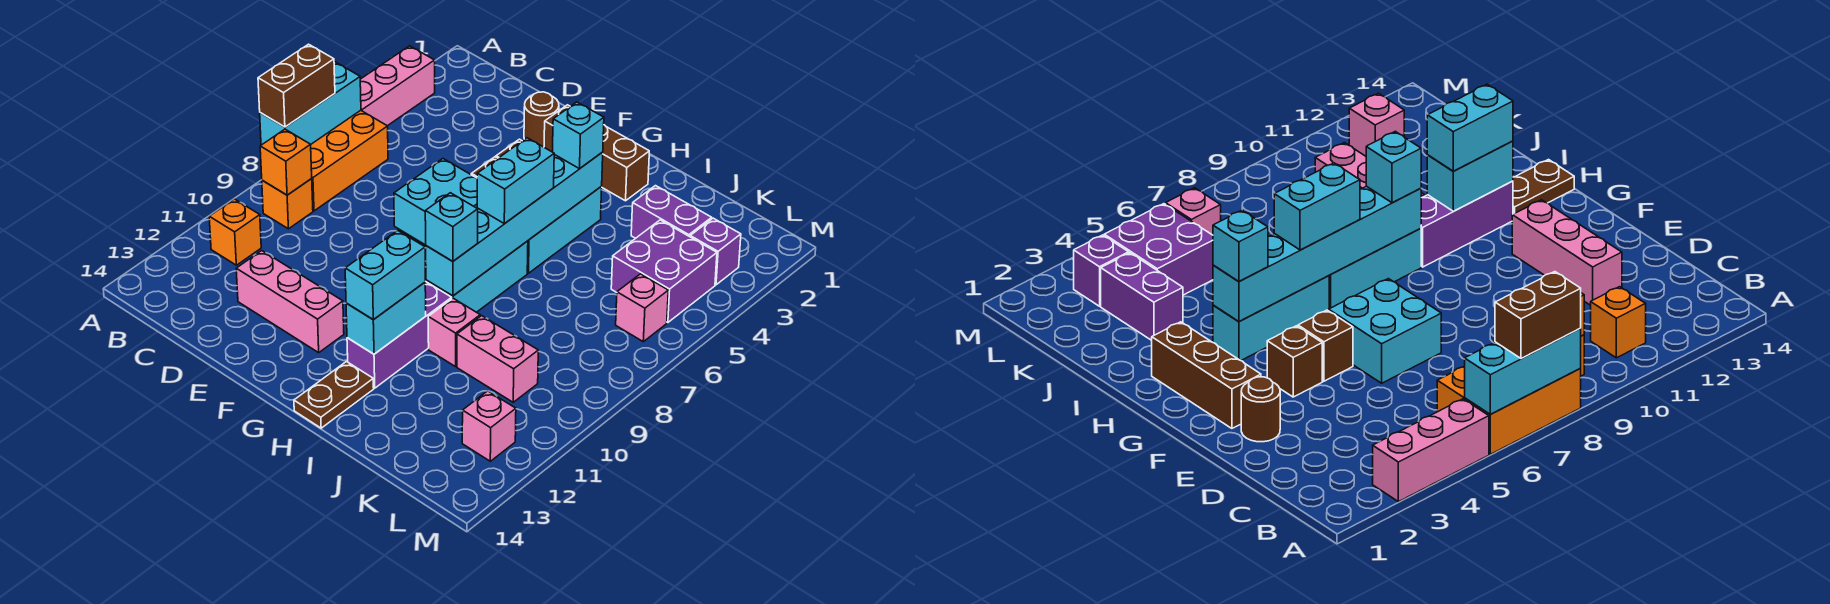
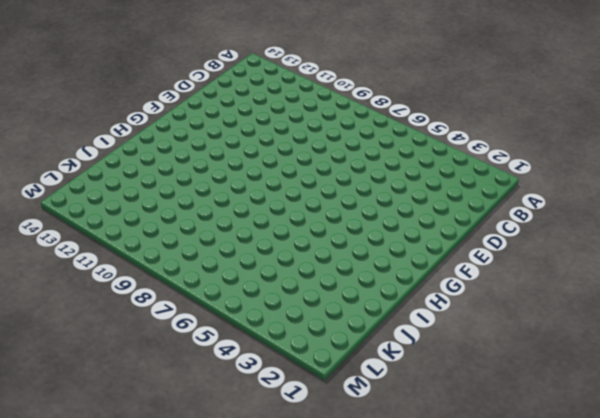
none -> pink brick A3:A5 level 1
none -> orange brick A6:B8 level 1
none -> orange brick B9 level 1
none -> orange brick B11 level 1

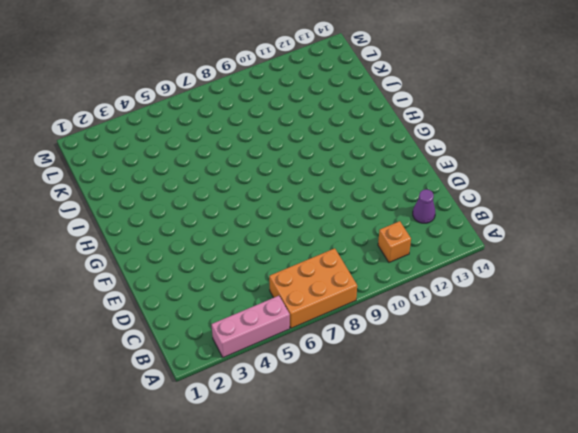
purple cone C13 level 1 -> none
none -> orange brick B9 level 1
none -> pink brick D12:F12 level 1
none -> brown round brick E2 level 1
none -> cyan brick E6:F7 level 1

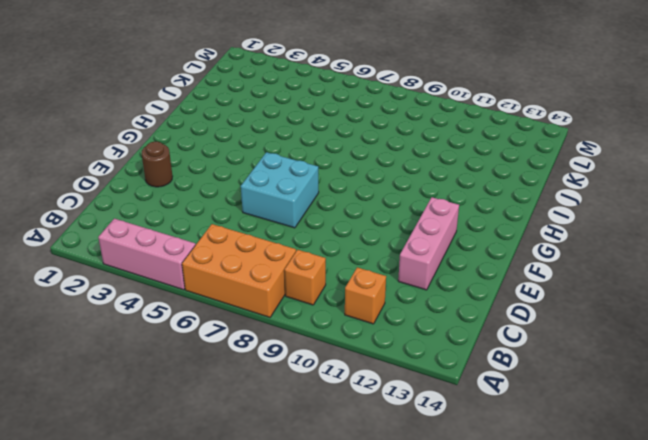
none -> brown brick F2:H2 level 1
none -> brown brick F4 level 1
none -> brown brick F5 level 1
none -> cyan brick H4:H6 level 1

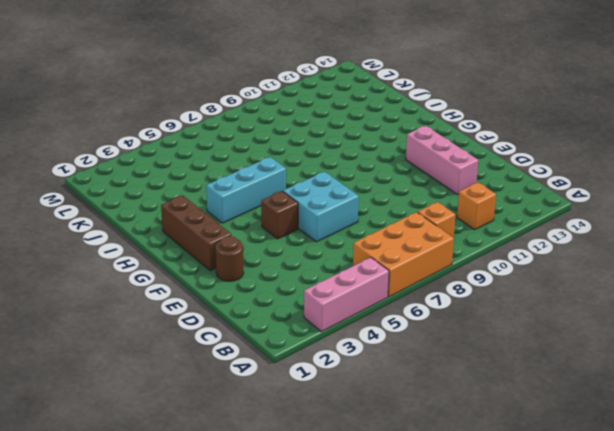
none -> brown brick F4 level 1
none -> cyan brick H7:H9 level 1
none -> purple brick H10:H12 level 1
none -> brown plate H13:H14 level 1

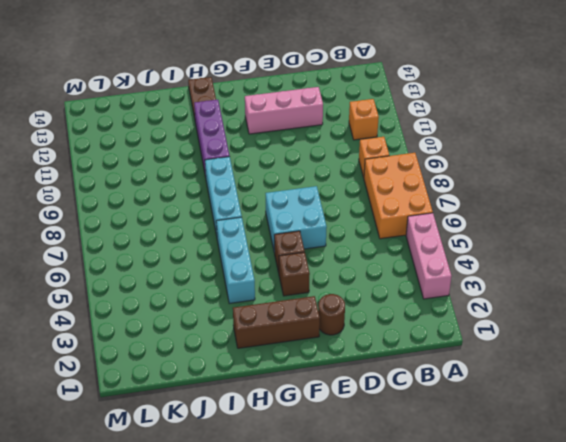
none -> pink brick I10 level 1
none -> purple brick J3:K3 level 1
none -> pink brick J10:K10 level 1
none -> purple brick K4:L5 level 1

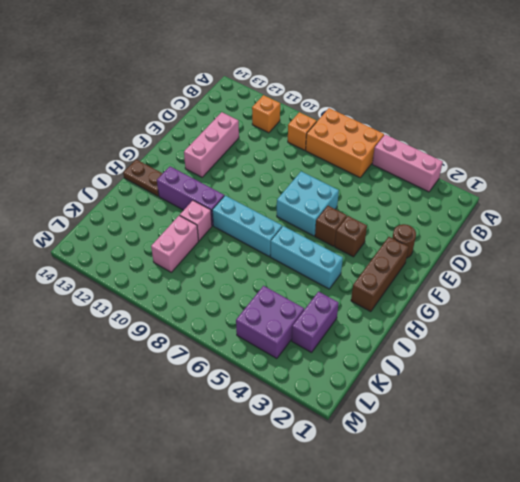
none -> purple brick L3 level 1
none -> pink brick L6 level 1
none -> pink brick L12 level 1
none -> cyan brick A6:A8 level 2

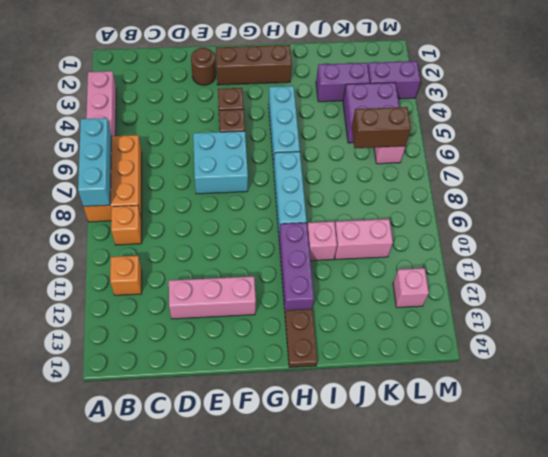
brown brick K6:L6 level 2 -> brown brick A7:A8 level 3
purple brick L3:M3 level 1 -> purple brick L3 level 1
none -> orange brick B9 level 2
none -> cyan brick H4:H9 level 2
none -> cyan brick H11:H12 level 2
none -> cyan brick H4 level 3

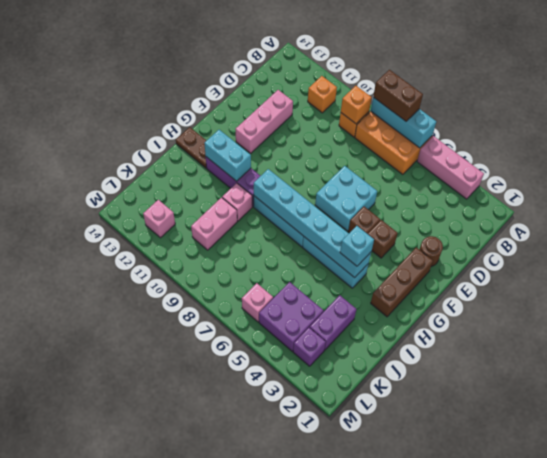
none -> cyan brick H6:H7 level 3
none -> cyan brick H9 level 3
none -> cyan brick H11:H12 level 3

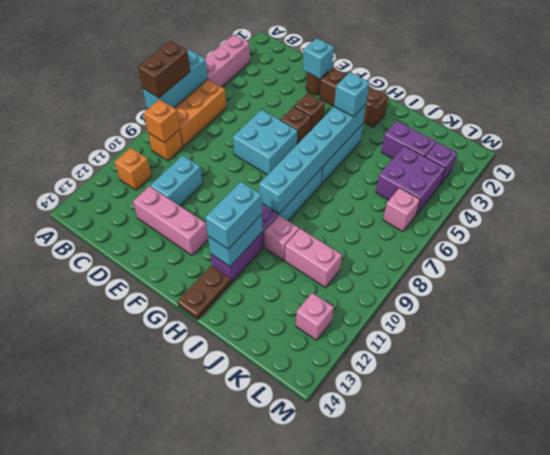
cyan brick D10:D11 level 1 -> cyan brick H6:H7 level 3
cyan brick E2 level 2 -> cyan brick H9 level 3

